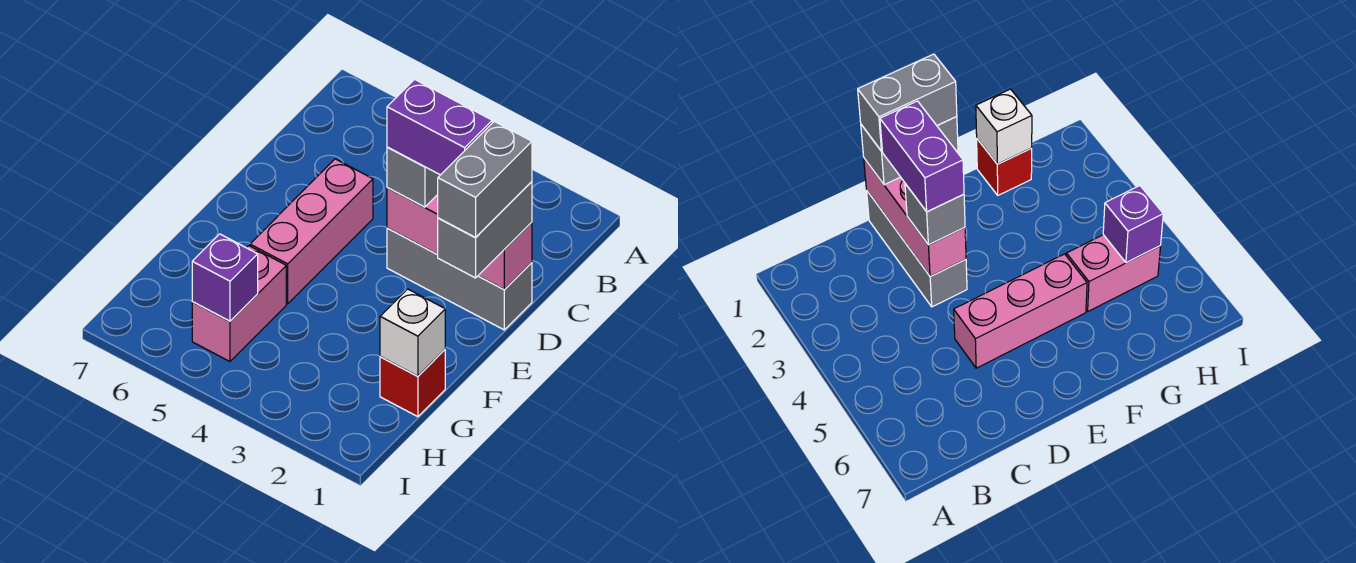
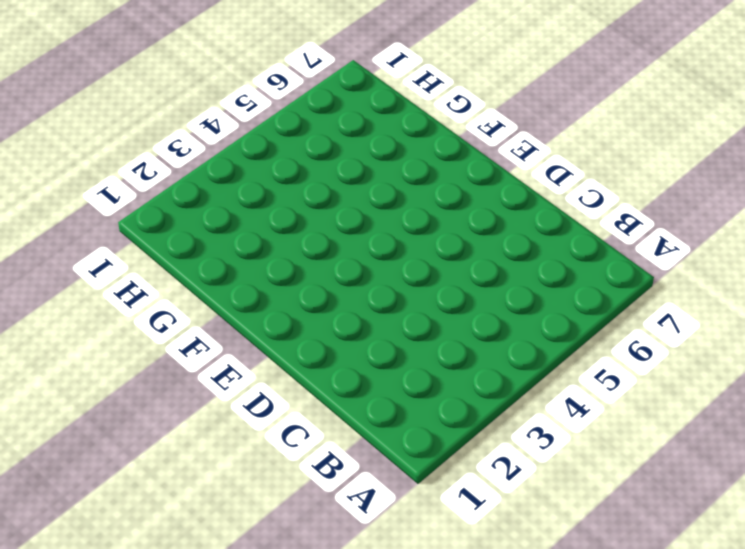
none -> grey brick D1:D3 level 1
none -> pink brick D5:F5 level 1

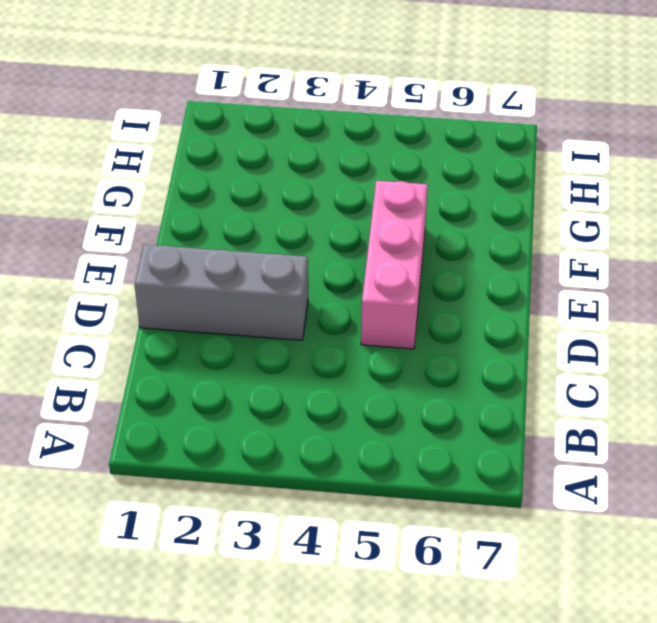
none -> red brick G1 level 1
none -> pink brick G5:H5 level 1

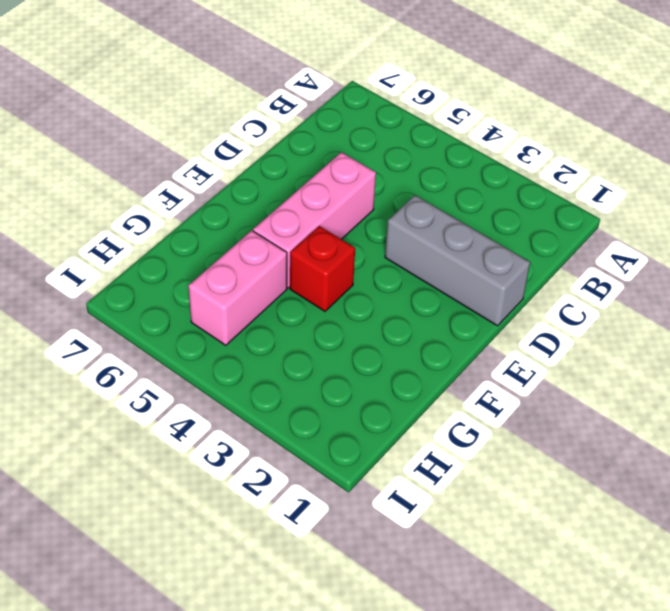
red brick F4 level 1 -> red brick G1 level 1
none -> pink brick D1:D3 level 2
none -> white brick G1 level 2

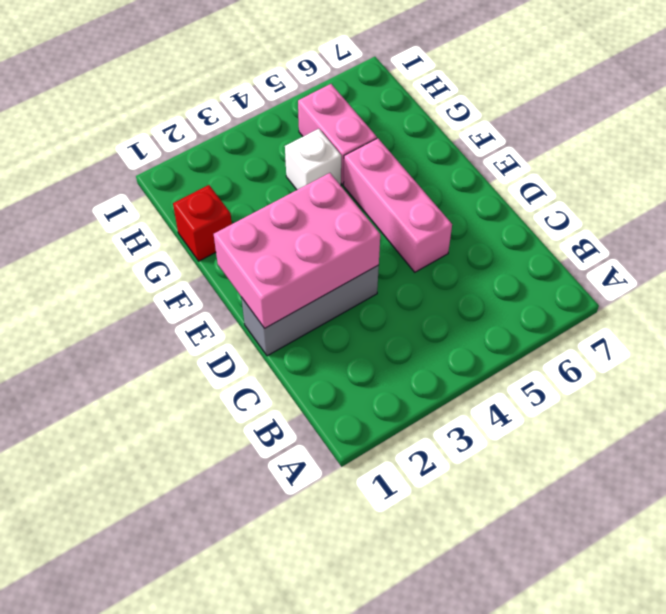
pink brick D1:E3 level 2 -> pink brick D1:D3 level 2
white brick G4 level 1 -> white brick G1 level 2
none -> purple brick H5 level 2
none -> grey brick D1:E1 level 3

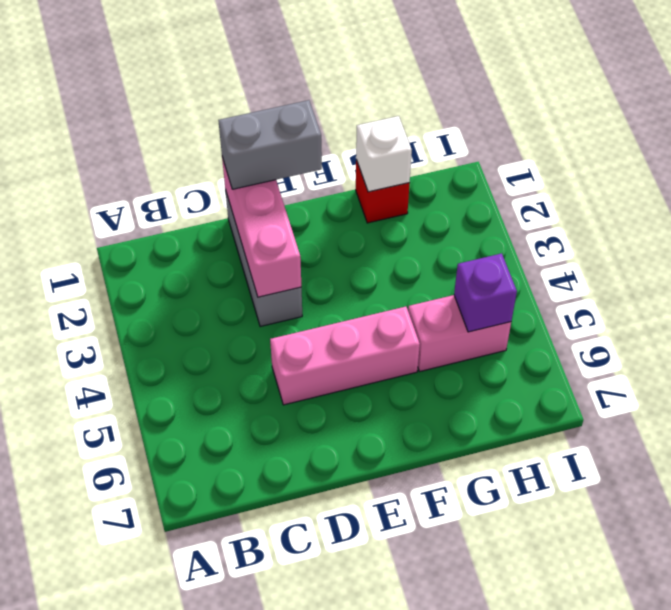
none -> grey brick D3 level 3
none -> grey brick D1:E1 level 4

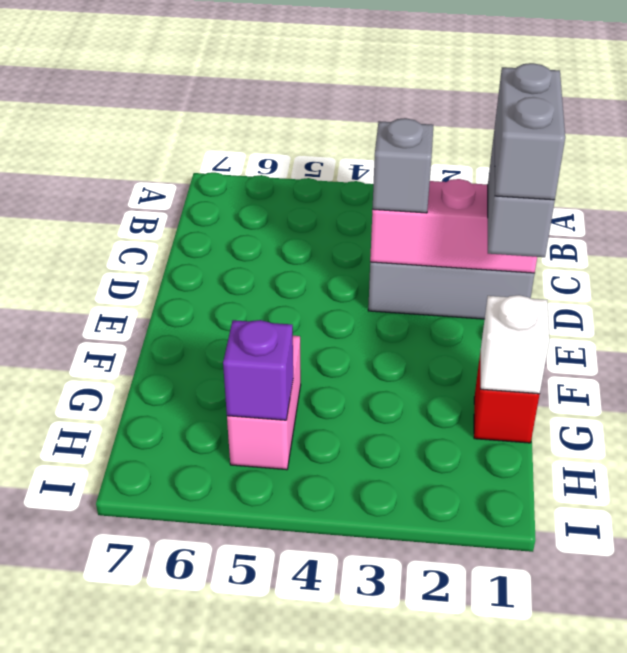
none -> pink brick D5:F5 level 1
none -> purple brick D2:D3 level 4

